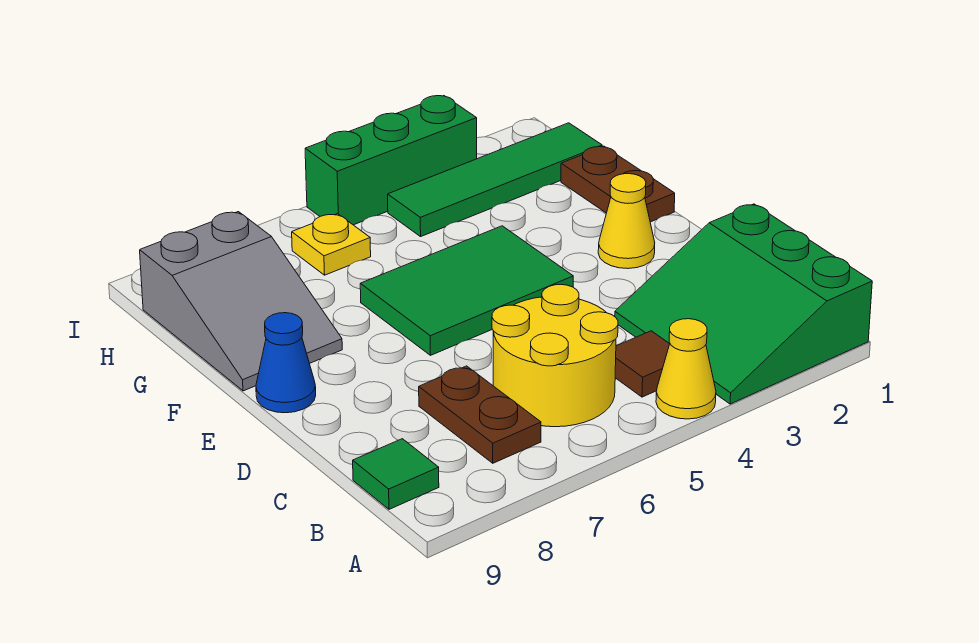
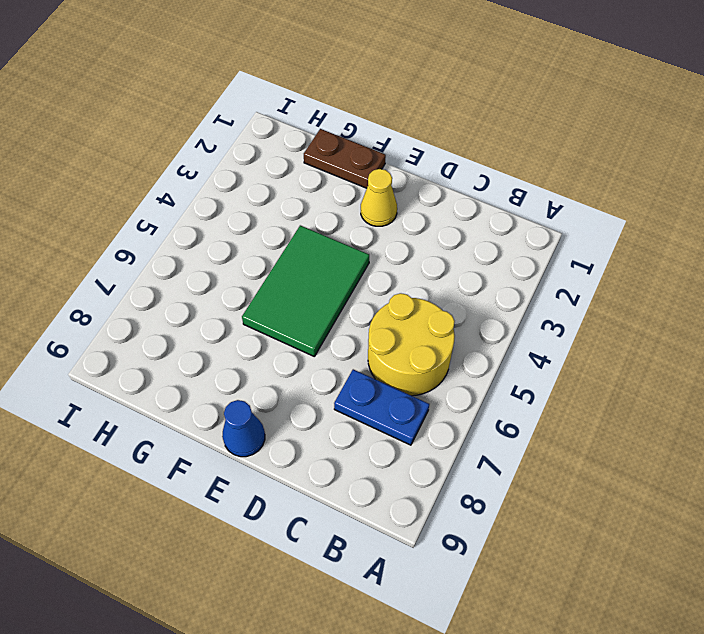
blue plate B7:C7 level 1 -> brown plate B7:C7 level 1
none -> green slope A1:C3 level 1 top 1
none -> yellow cone A4 level 1
none -> brown tile B4 level 1

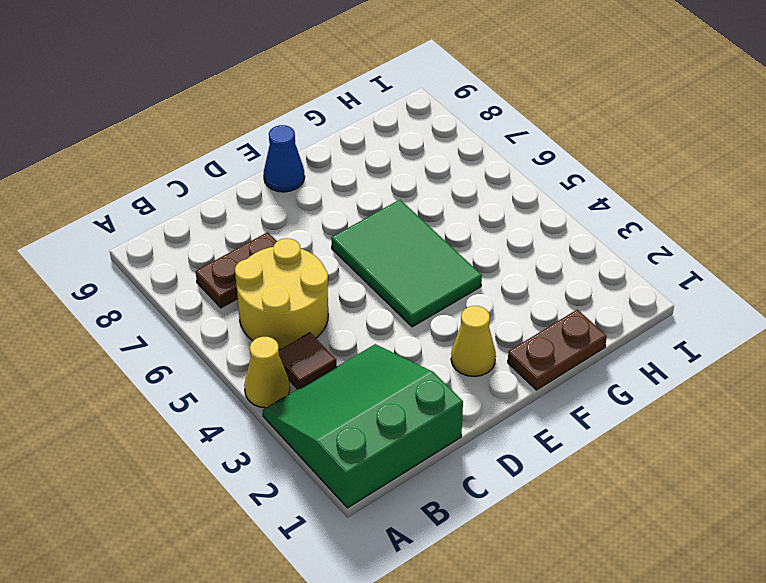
none -> green tile B9 level 1
none -> grey slope F8:H9 level 1 top H
none -> green tile H1:H4 level 1

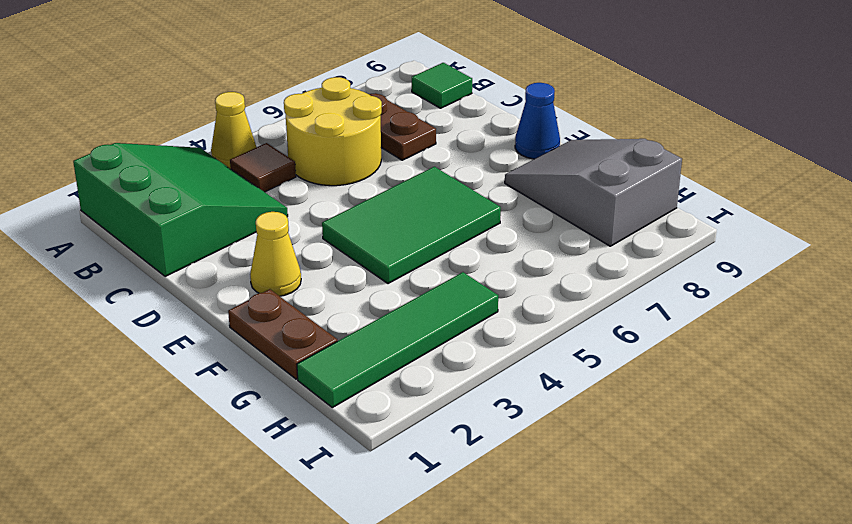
none -> yellow plate H6 level 1
none -> green brick I3:I5 level 1

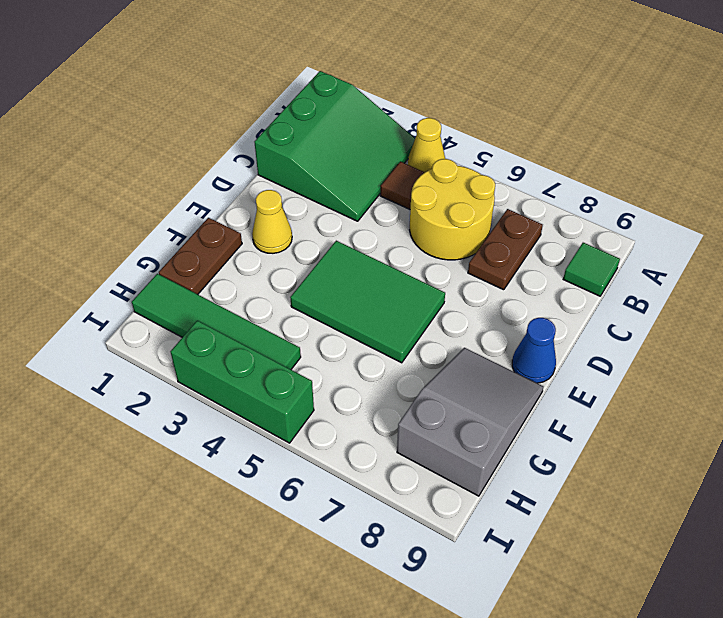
none -> yellow plate H6 level 1

